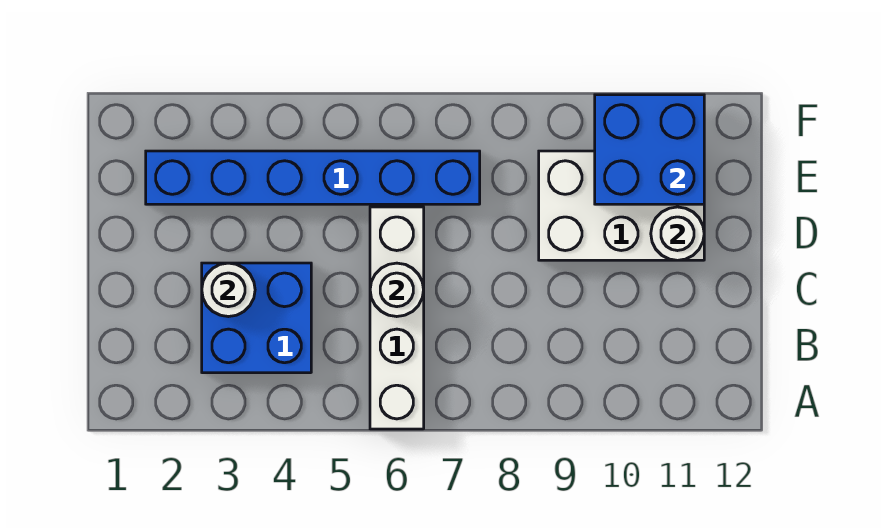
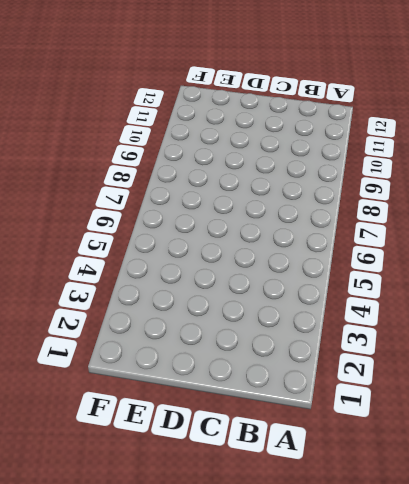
none -> white brick A6:D6 level 1
none -> blue brick B3:C4 level 1

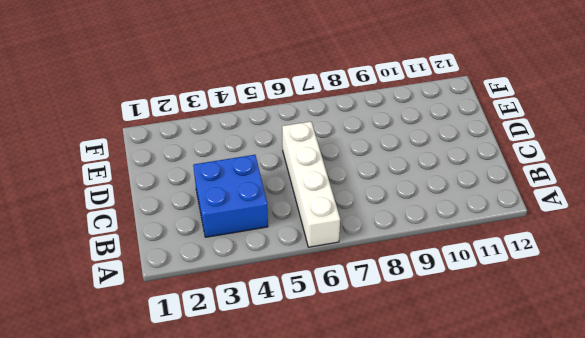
none -> white brick D9:E11 level 1
none -> blue brick E2:E7 level 1

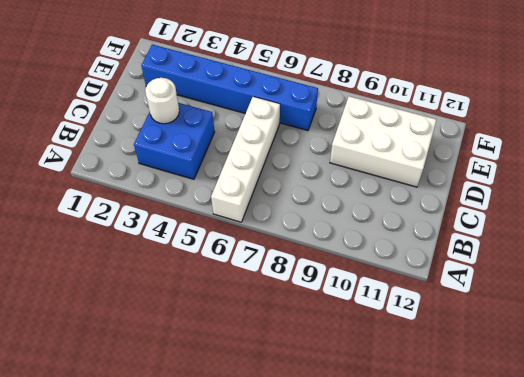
none -> white round brick C6 level 2
none -> white round brick D11 level 2

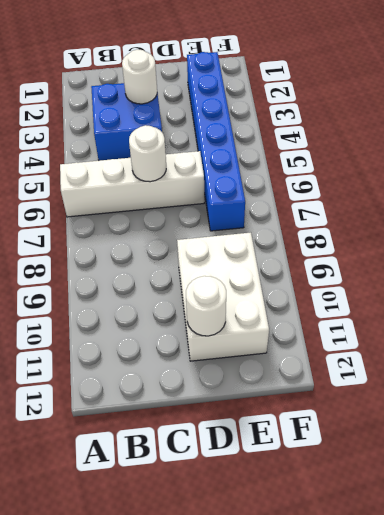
none -> blue brick E10:F11 level 2

